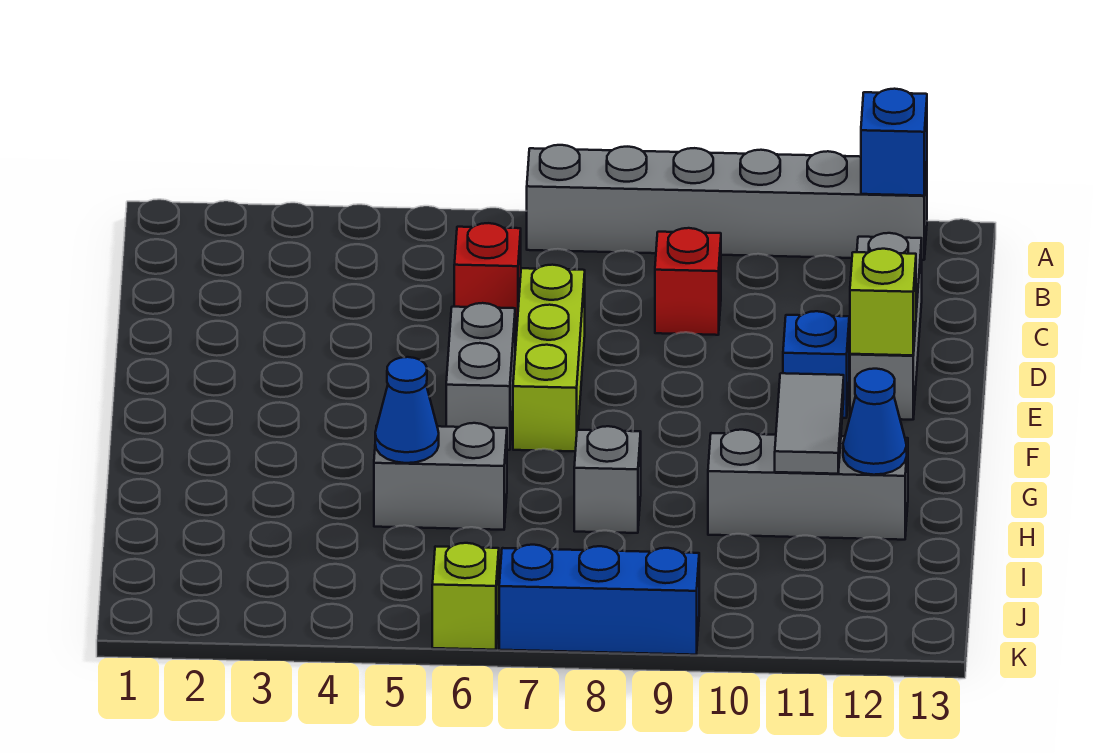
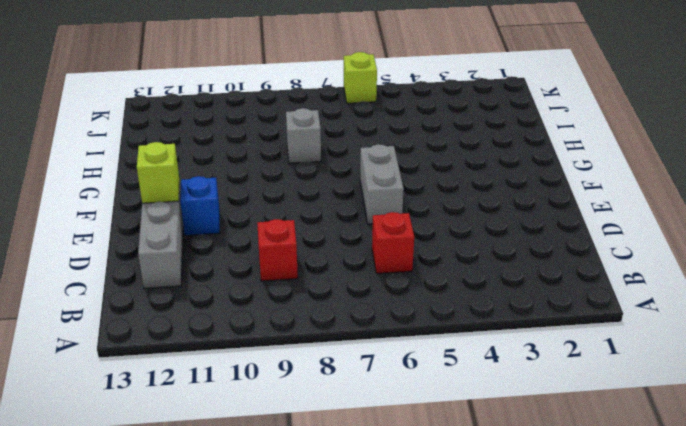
none -> grey brick A7:A12 level 1
none -> lime brick D7:F7 level 1
none -> grey brick H5:H6 level 1

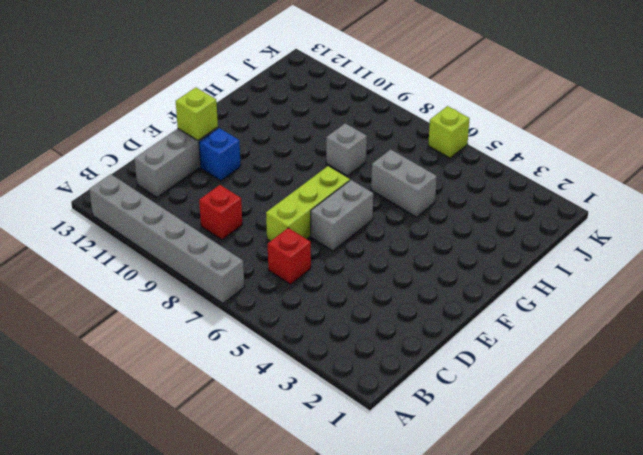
none -> grey brick H10:H12 level 1
none -> blue brick K7:K9 level 1
none -> blue brick A12 level 2

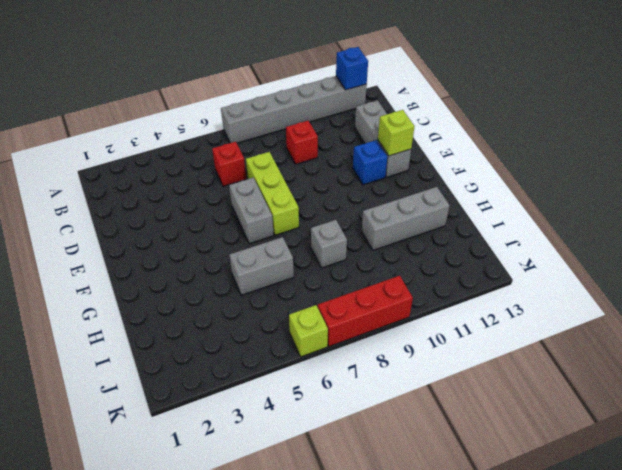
red brick K7:K9 level 1 -> blue brick K7:K9 level 1
none -> grey tile G11:H11 level 2
none -> blue cone H5 level 2
none -> blue cone H12 level 2

